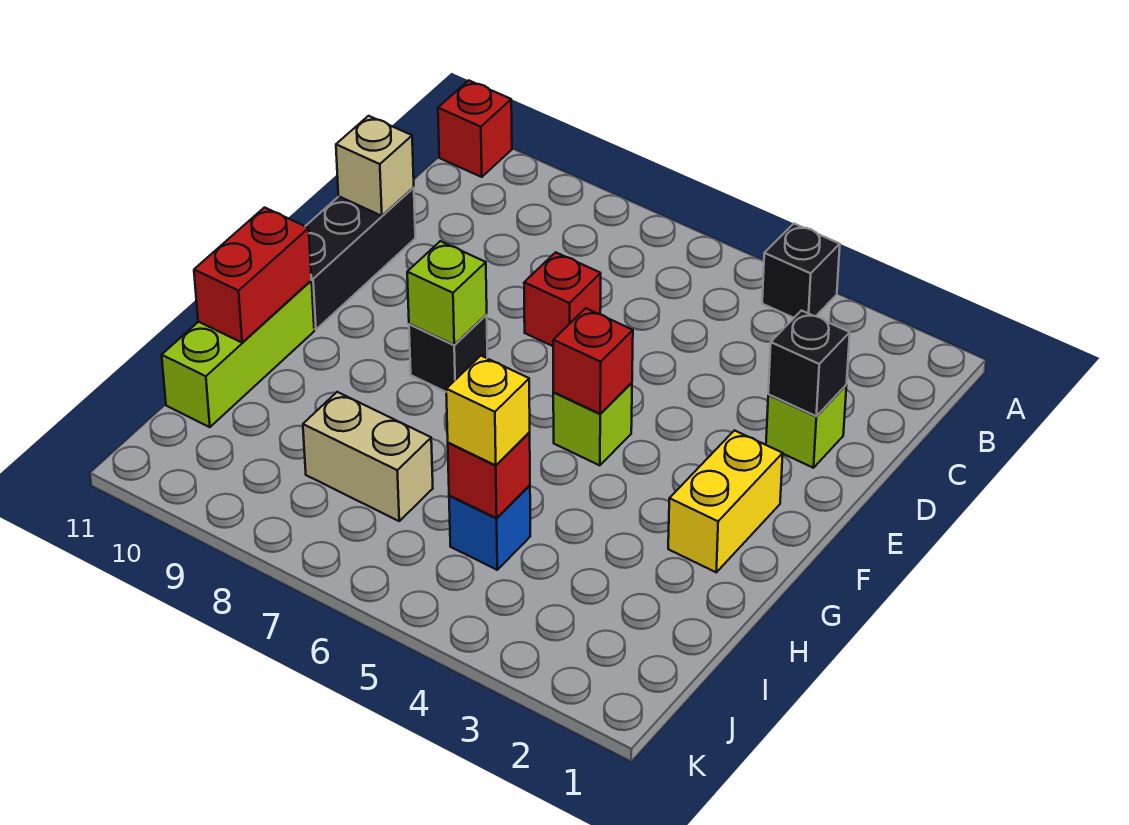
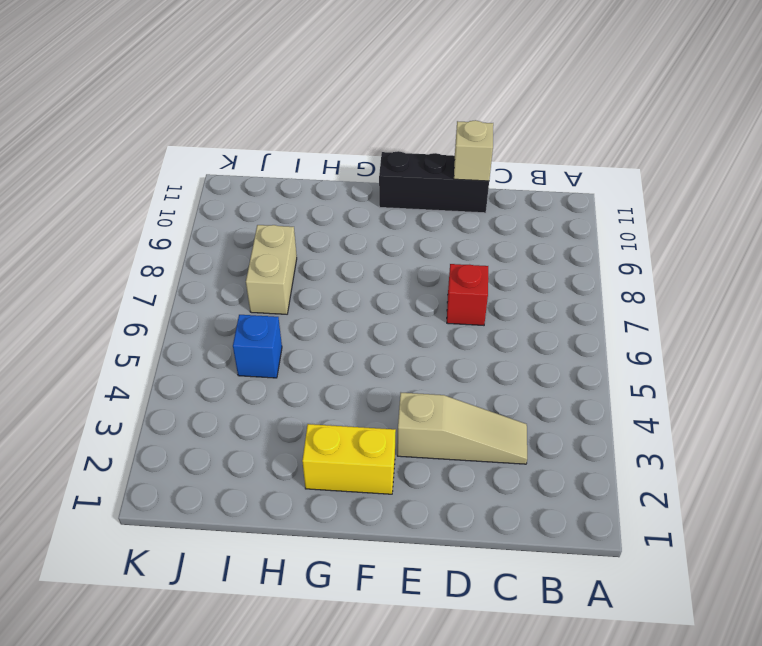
tan slope C3:E3 level 1 top E -> none
none -> black brick A4 level 1
none -> red brick A11 level 1
none -> lime brick D2 level 1

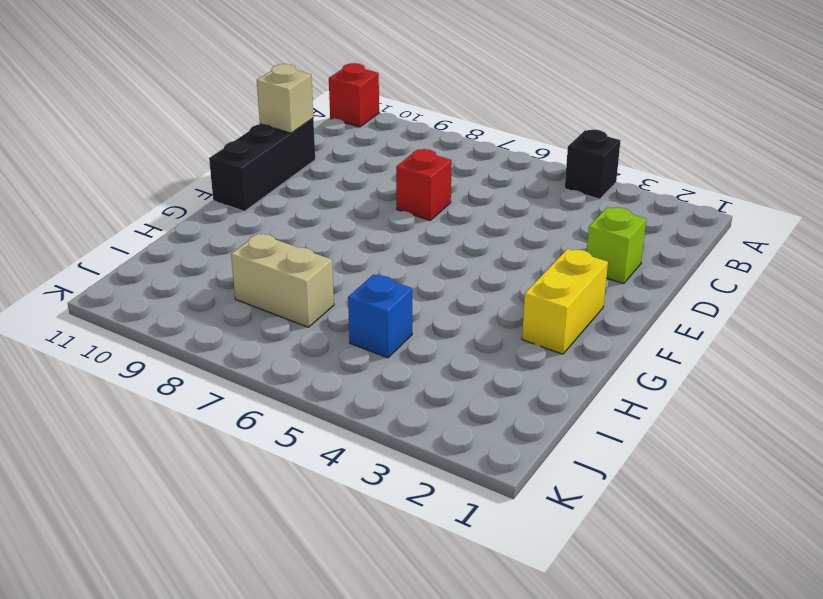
none -> lime brick F5 level 1
none -> black brick F8 level 1
none -> lime brick G11:I11 level 1

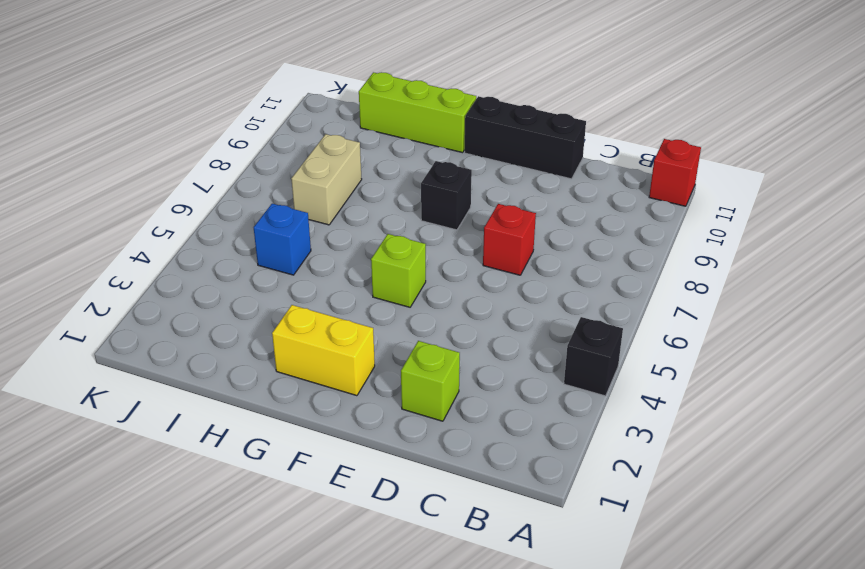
none -> black brick D2 level 2
none -> tan brick D11 level 2
none -> red brick F5 level 2

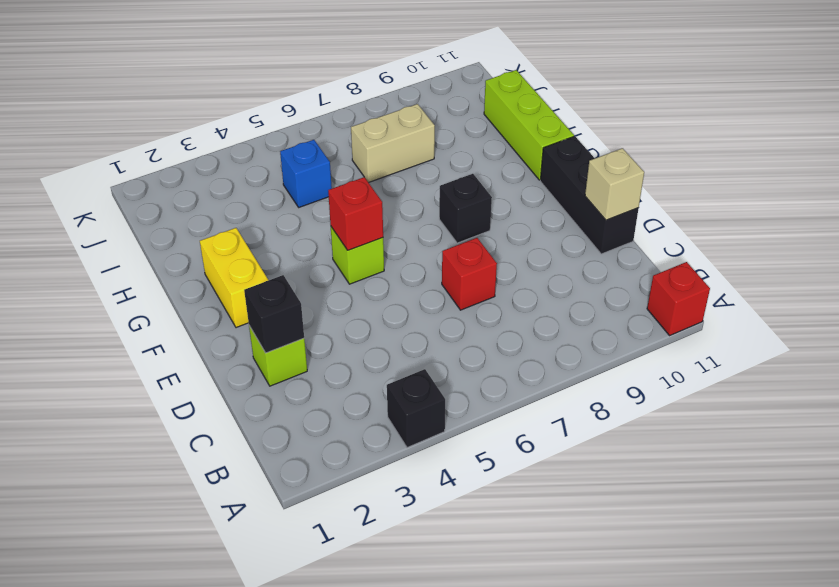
none -> lime brick F8 level 2
none -> red brick G11:H11 level 2
none -> red brick I5 level 2

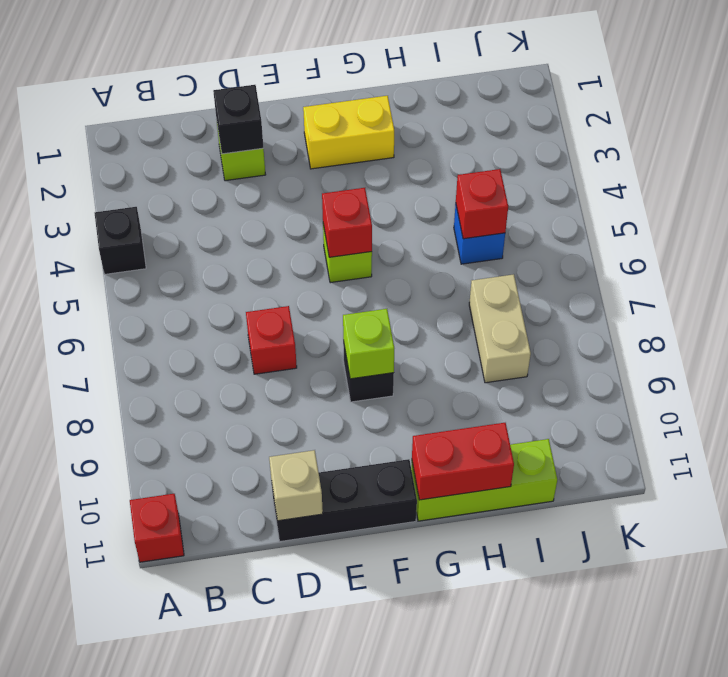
none -> yellow brick I5 level 3

